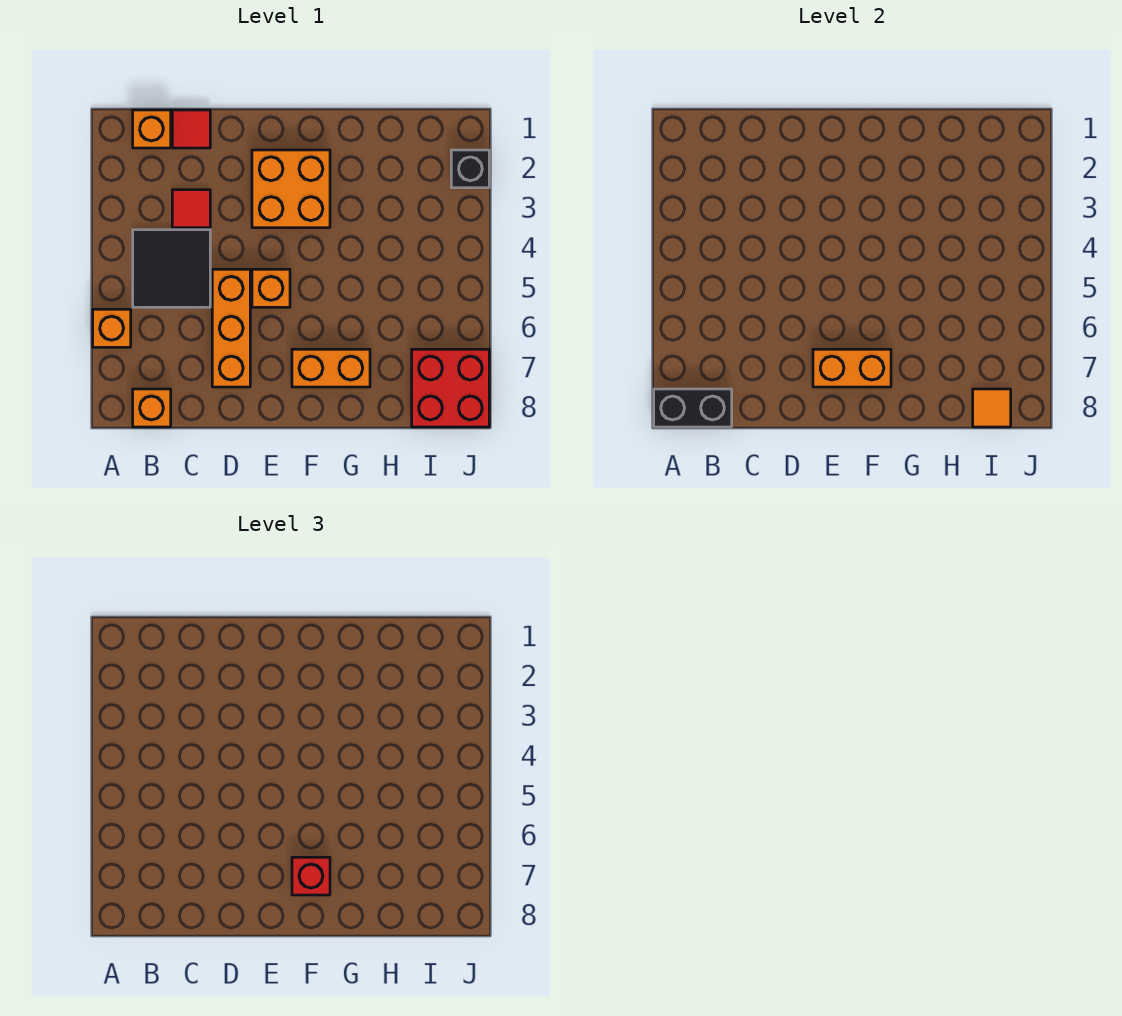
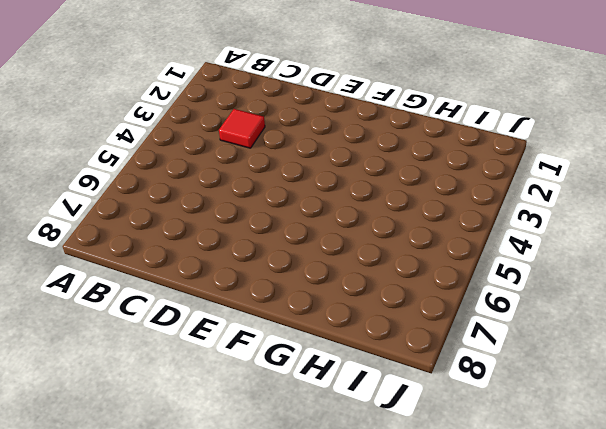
none -> orange brick A6 level 1
none -> orange brick B1 level 1
none -> black tile B4:C5 level 1

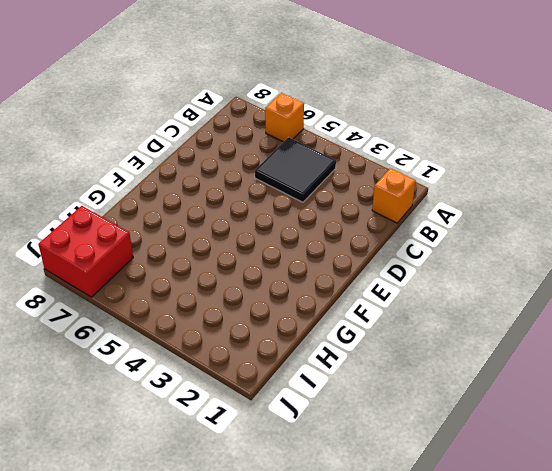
none -> orange brick B8 level 1
none -> red tile C1 level 1
none -> red tile C3 level 1

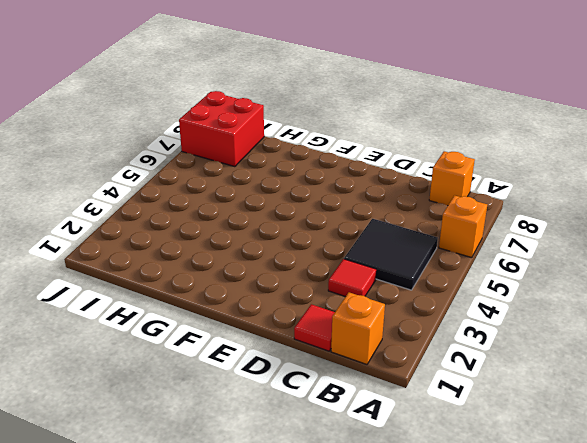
none -> orange brick D5:D7 level 1
none -> orange brick E2:F3 level 1
none -> orange brick E5 level 1

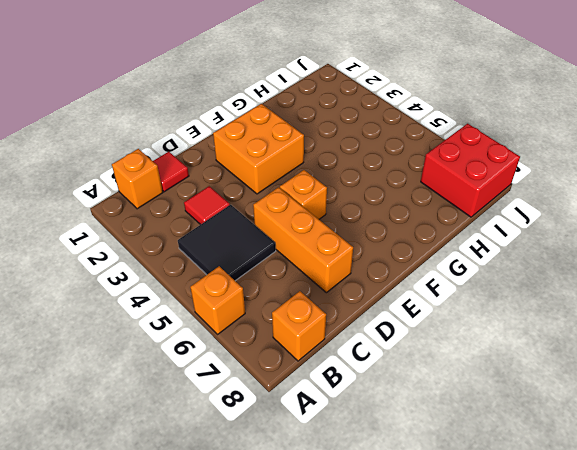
none -> orange brick F7:G7 level 1
none -> black brick J2 level 1
none -> black brick A8:B8 level 2

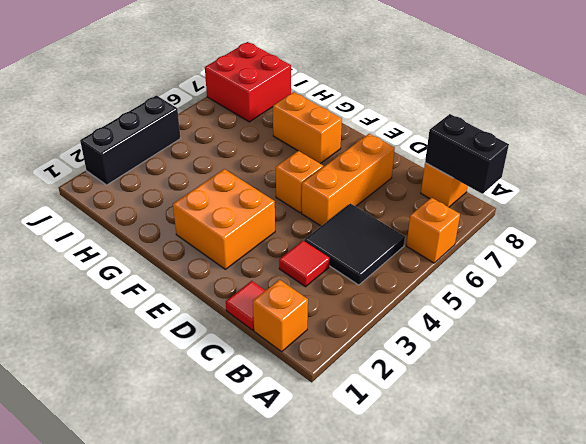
black brick J2:J4 level 1 -> black brick J2 level 1
none -> orange brick E7:F7 level 2
none -> orange tile I8 level 2
none -> red brick F7 level 3

